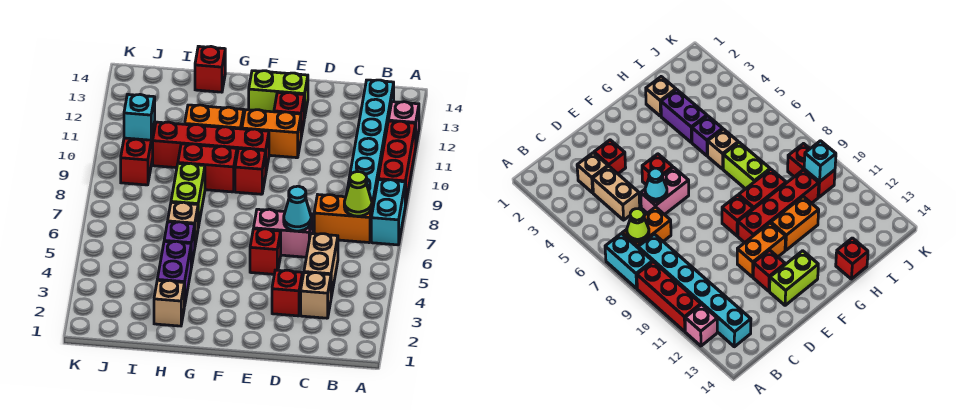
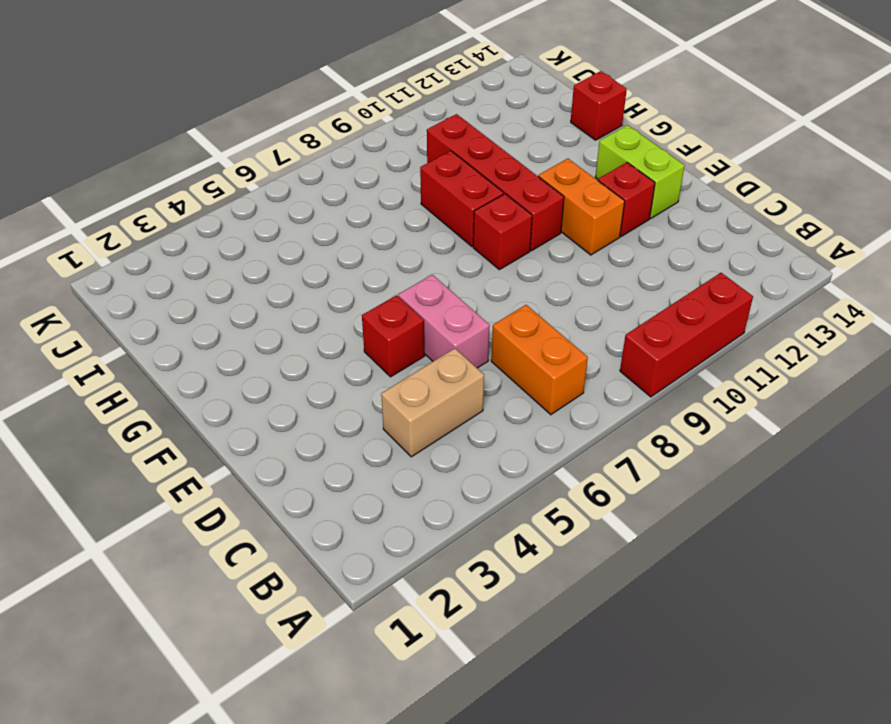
none -> cyan brick A7:A8 level 1
none -> pink brick A12 level 1
none -> cyan brick B8:B13 level 1

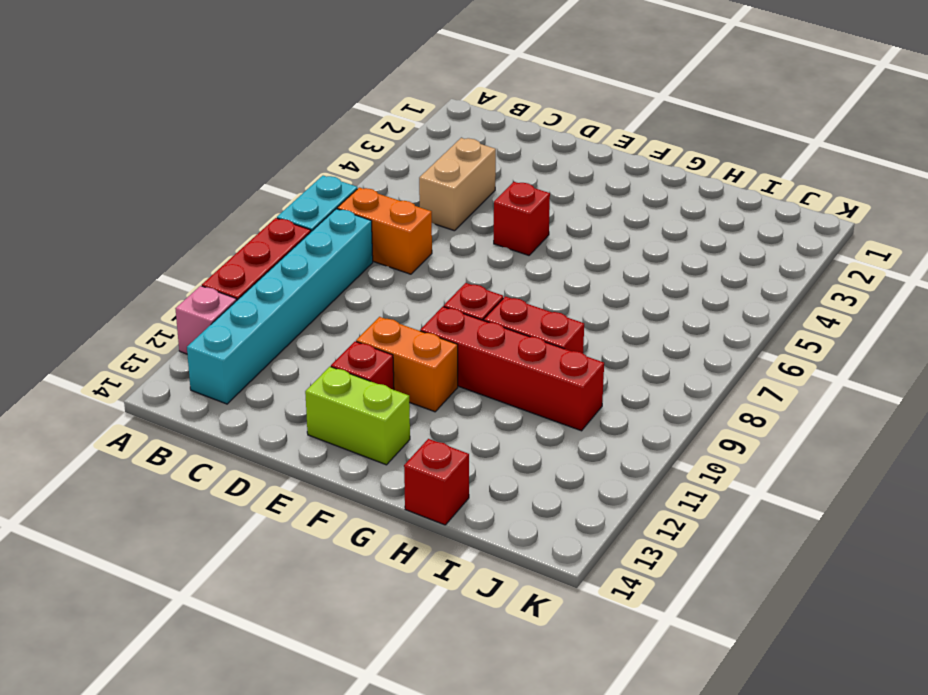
none -> tan brick C3 level 1
none -> red brick D3 level 1
none -> pink brick D6:E6 level 1

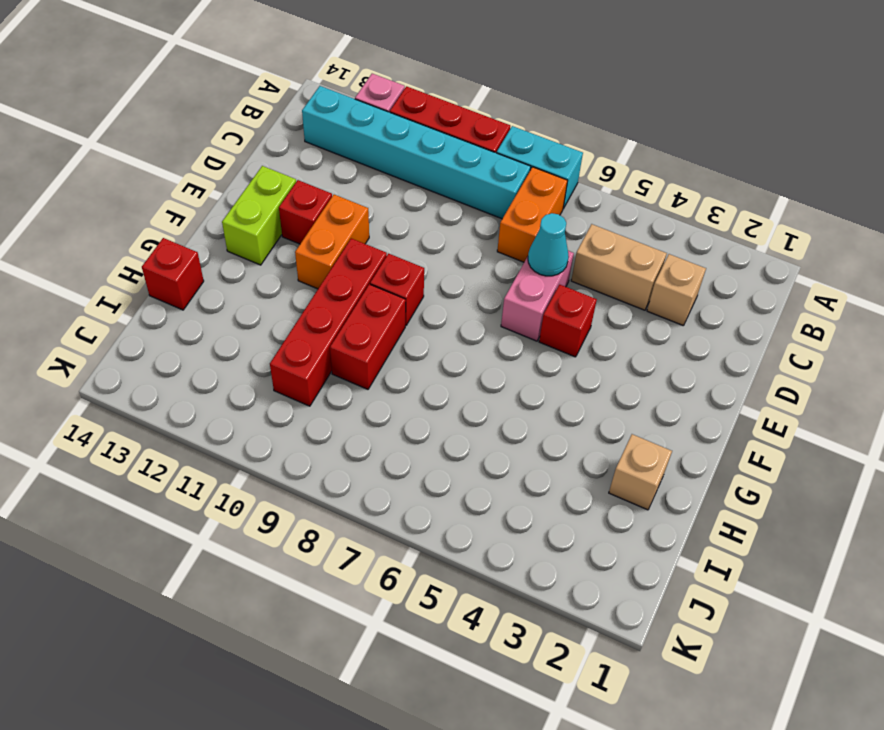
none -> red brick D3 level 1
none -> orange brick G11:H11 level 1
none -> purple brick H3:H4 level 1

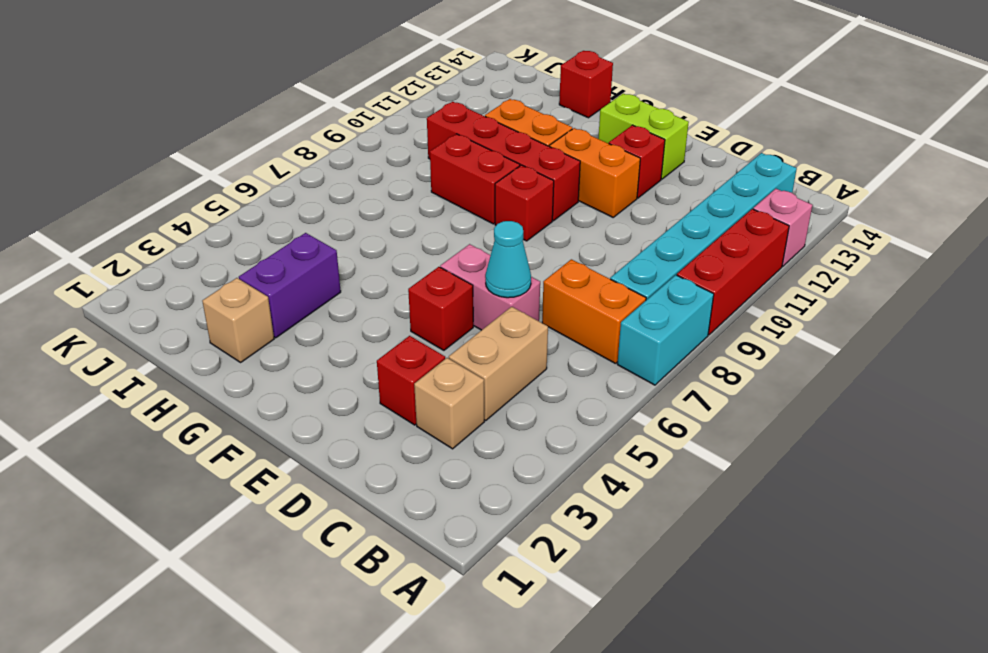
none -> purple brick H5 level 1
none -> tan brick H6 level 1
none -> lime brick H7:H8 level 1

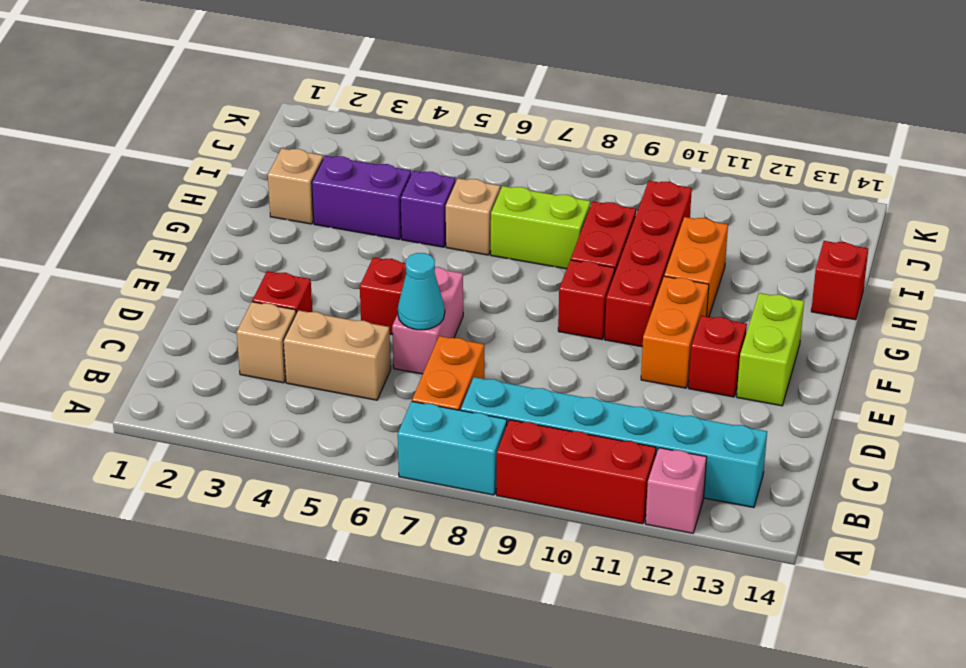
none -> red brick J9:J10 level 1
none -> lime cone B7 level 2
none -> cyan brick J10 level 2

